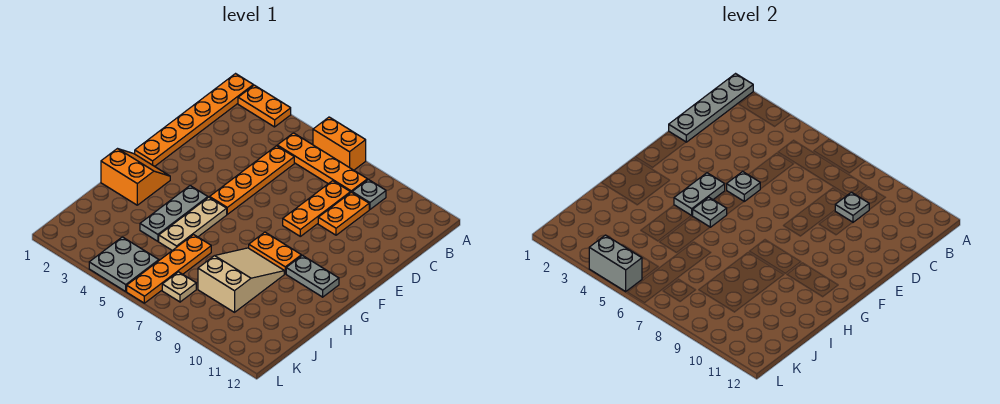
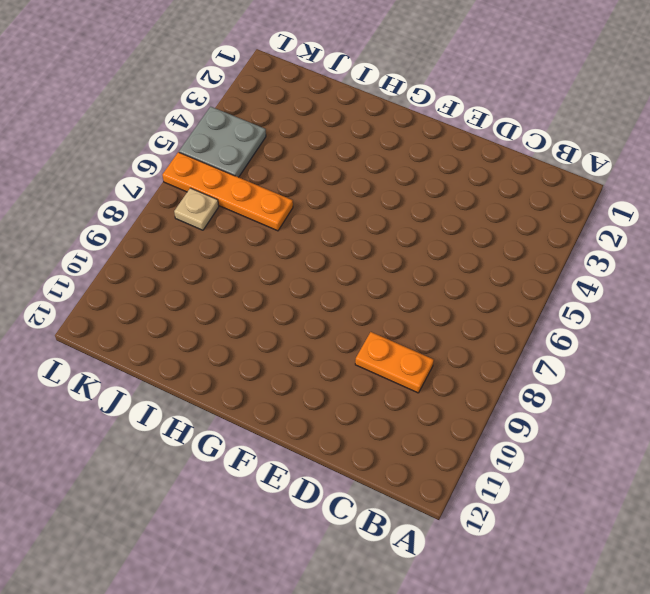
none -> orange plate A1:F1 level 1
none -> orange plate A2:A3 level 1
none -> orange brick A6:A7 level 1

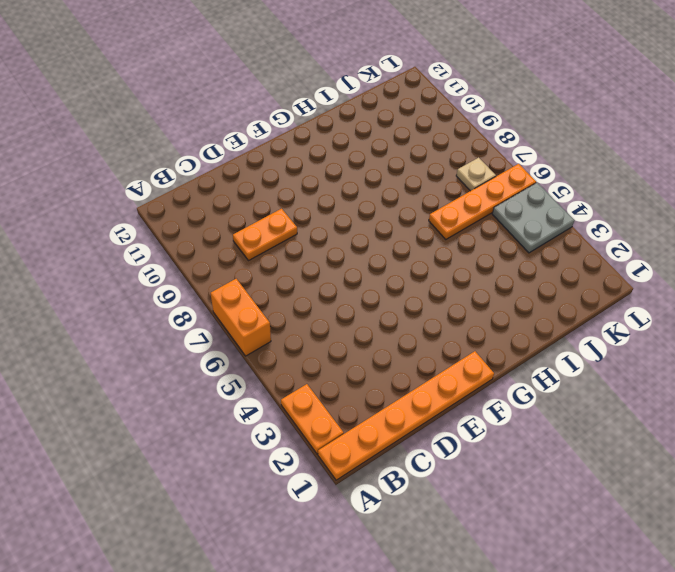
none -> orange plate B5:B8 level 1
none -> grey plate B9 level 1
none -> orange plate C5:F5 level 1

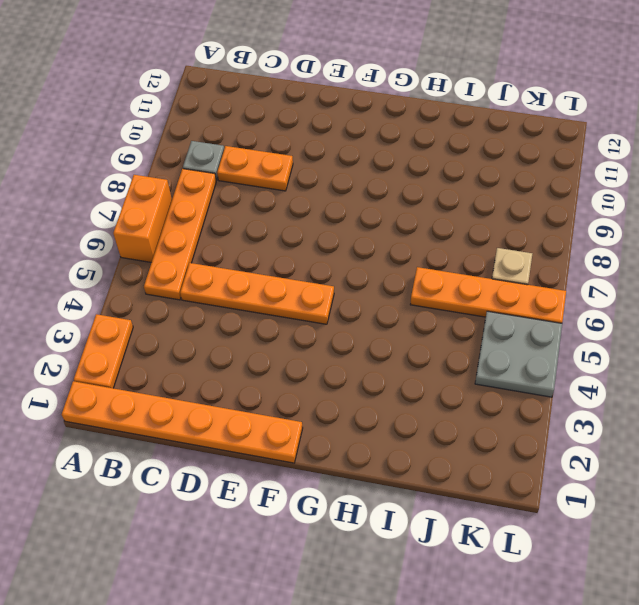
none -> orange plate C8:E8 level 1
none -> orange slope G1:H2 level 1 top H
none -> grey plate G4:I4 level 1

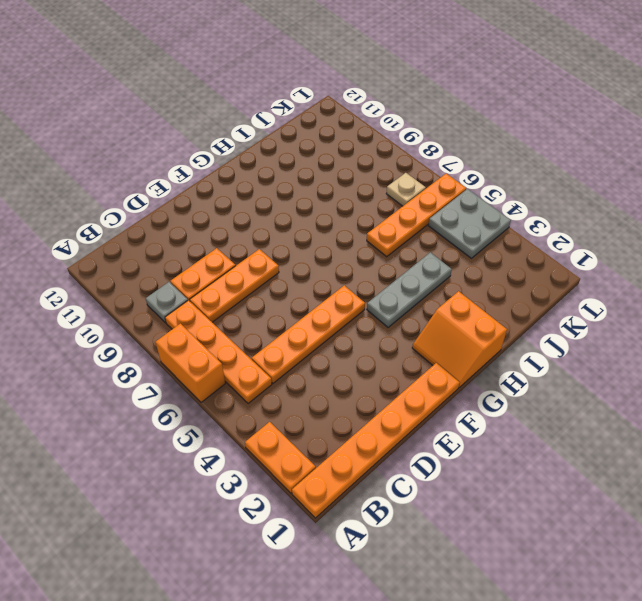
none -> tan plate G5:I5 level 1
none -> orange plate G8:G9 level 1
none -> grey plate G10:G11 level 1

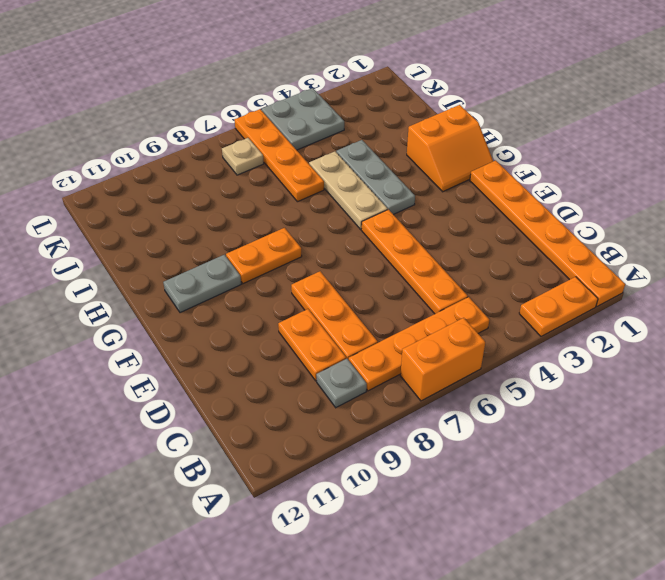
none -> tan slope H8:J9 level 1 top J
none -> grey plate A1:D1 level 2
none -> grey plate C9 level 2

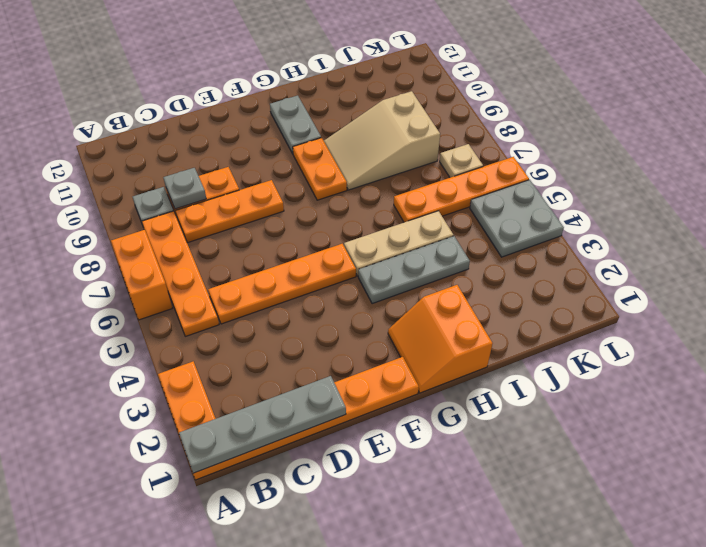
none -> grey plate E5 level 2
none -> grey plate F4:G4 level 2
none -> grey plate G5 level 2

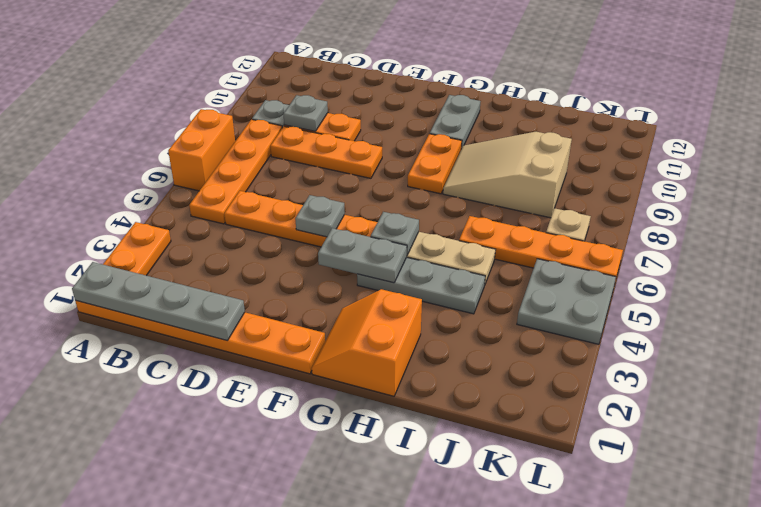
none -> grey brick L4:L5 level 2

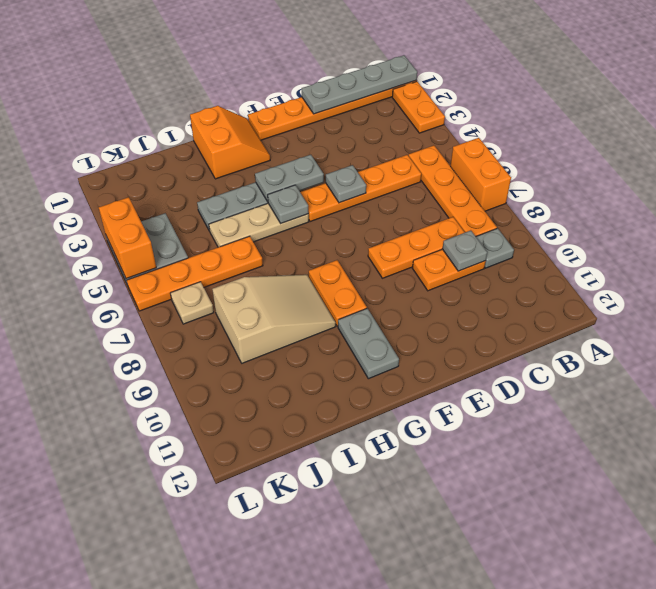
orange brick L4:L5 level 2 -> grey brick L4:L5 level 2

